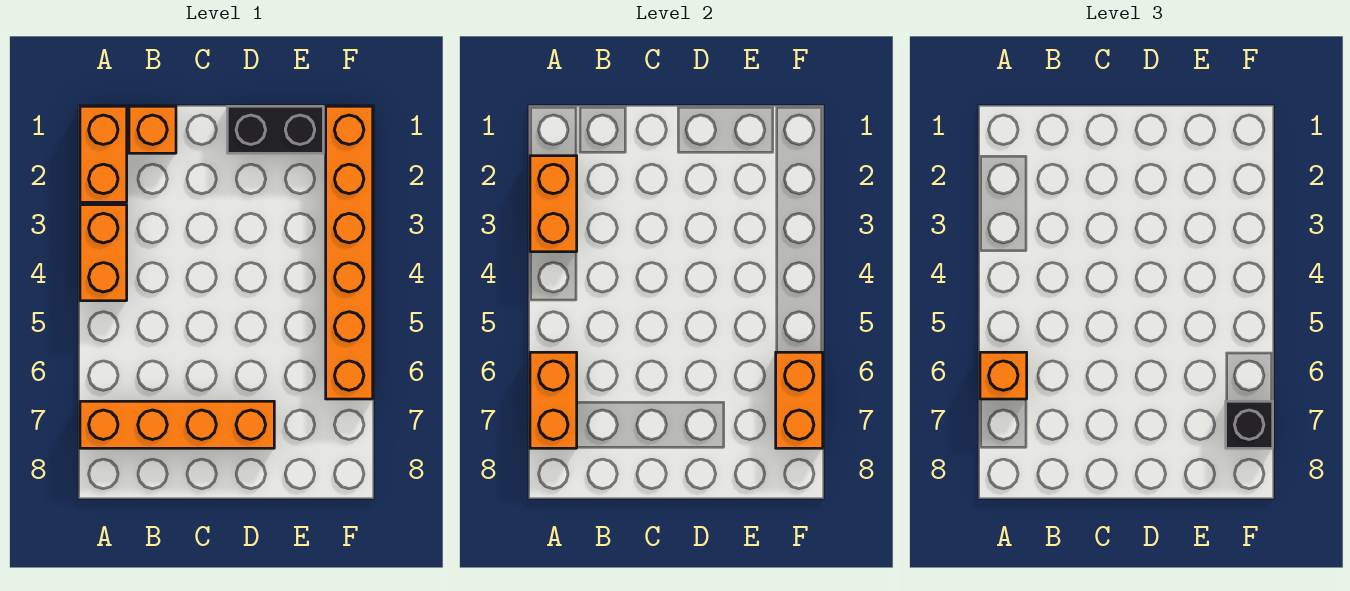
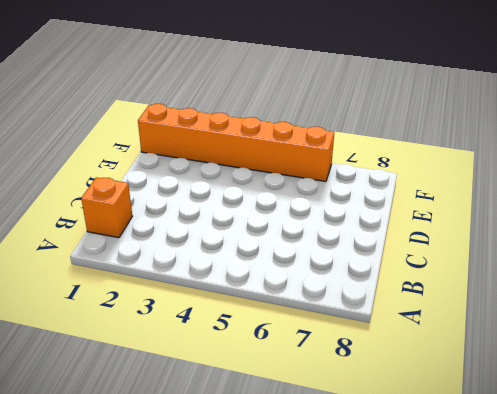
none -> orange brick A1:A2 level 1
none -> orange brick A3:A4 level 1

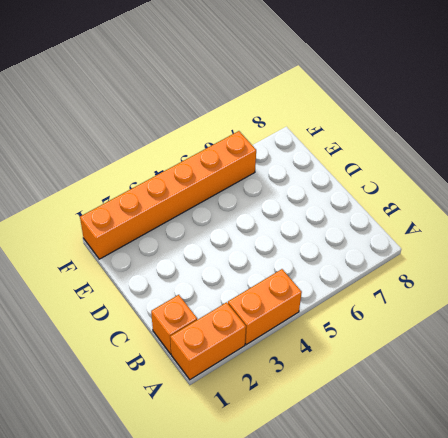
none -> orange brick A7:D7 level 1
none -> black brick D1:E1 level 1

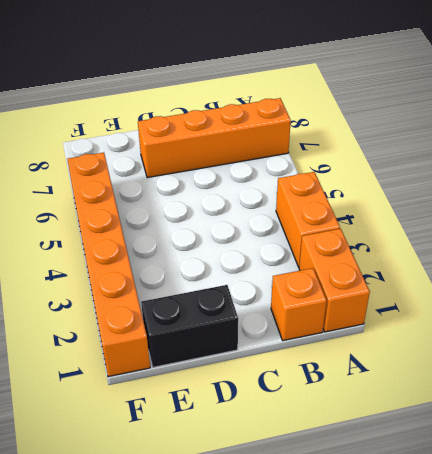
none -> orange brick A2:A3 level 2
none -> orange brick A6:A7 level 2

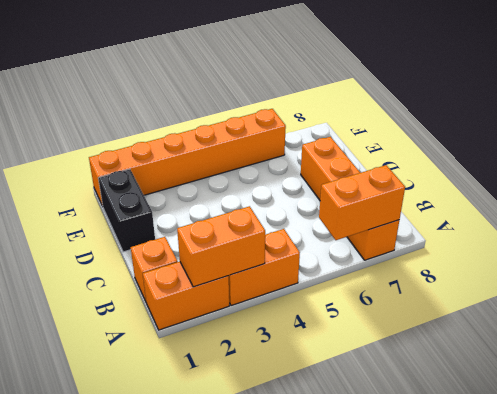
none -> orange brick F6:F7 level 2
none -> orange brick A6 level 3

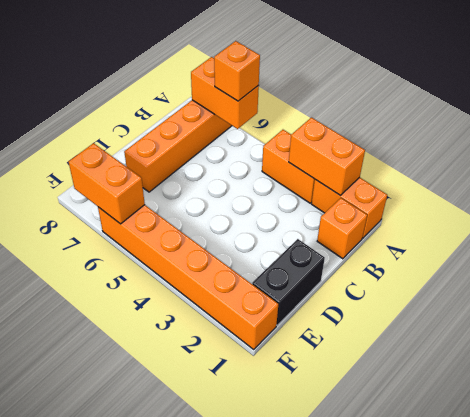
none -> black brick F7 level 3

